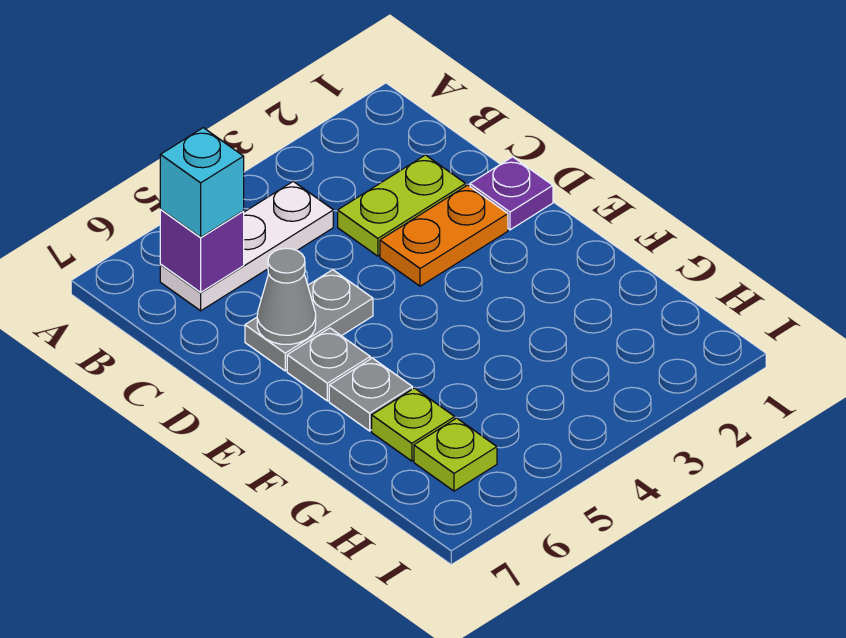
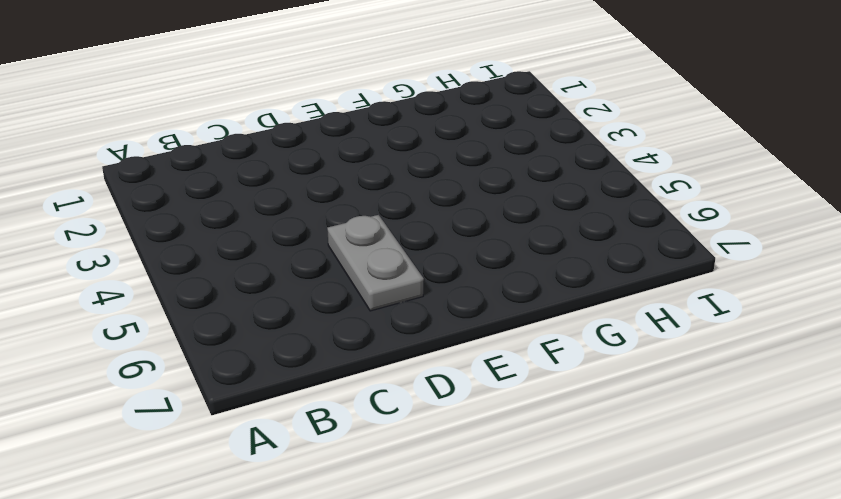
none -> white plate B4:B6 level 1
none -> lime plate C2:C3 level 1
none -> purple plate D1 level 1

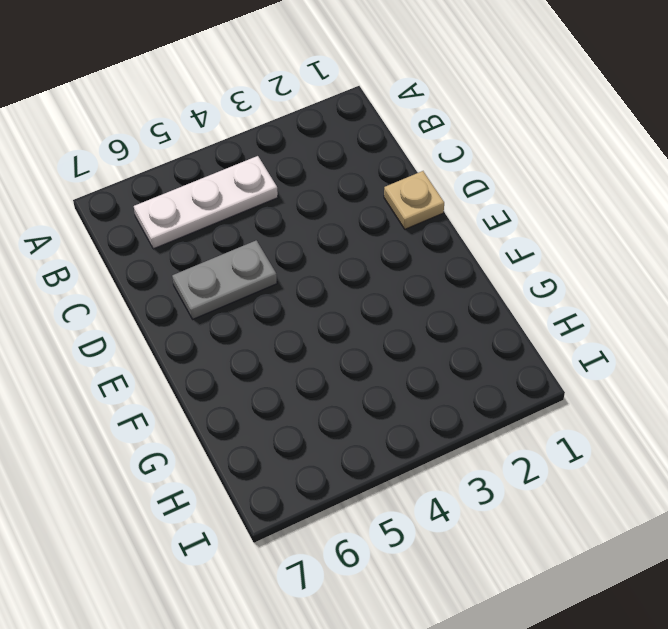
tan plate D1 level 1 -> purple plate D1 level 1
none -> lime plate C2:C3 level 1
none -> orange plate D2:D3 level 1
none -> grey plate E6 level 1

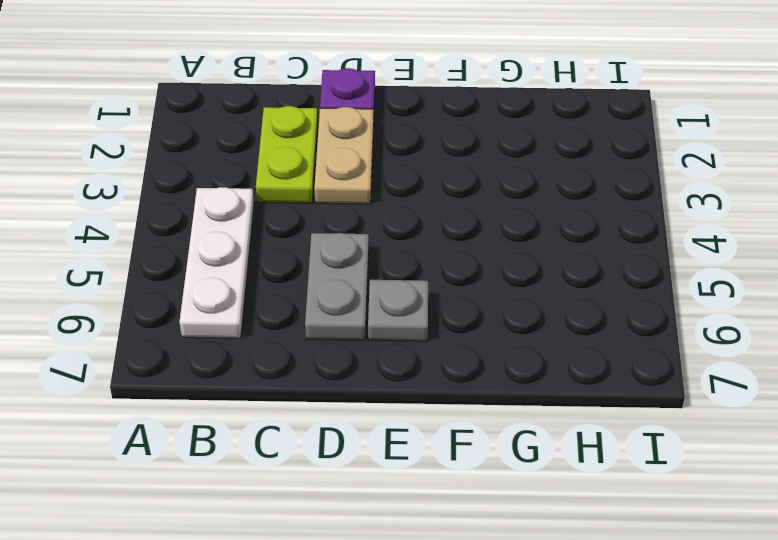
tan plate D2:D3 level 1 -> orange plate D2:D3 level 1
none -> grey plate F6 level 1
none -> lime plate G6 level 1
none -> lime plate H6 level 1

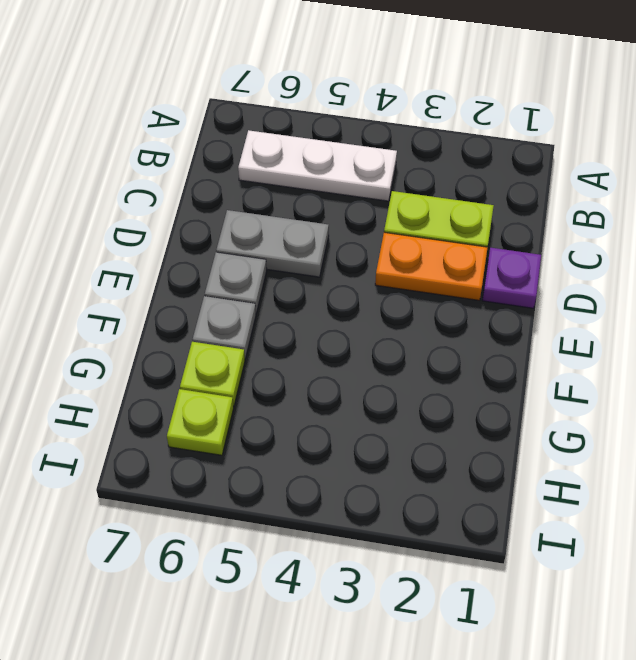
none -> purple brick B6 level 2
none -> grey cone D6 level 2
none -> cyan brick B6 level 3

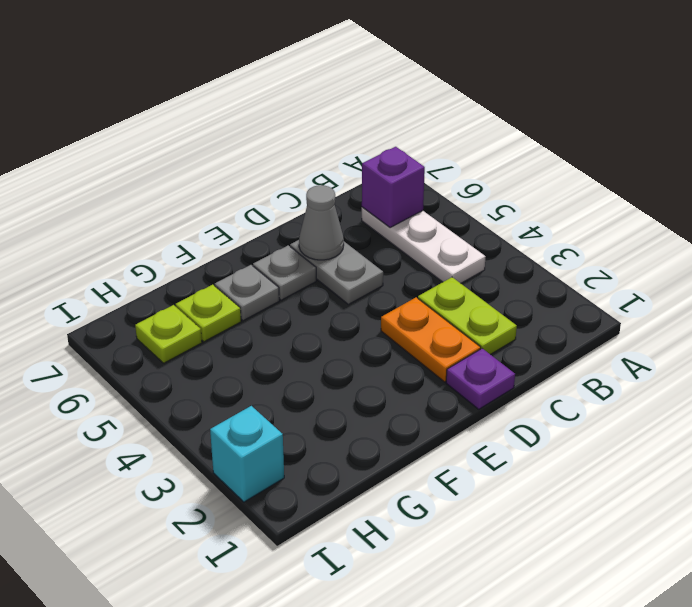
cyan brick I2 level 1 -> cyan brick B6 level 3

